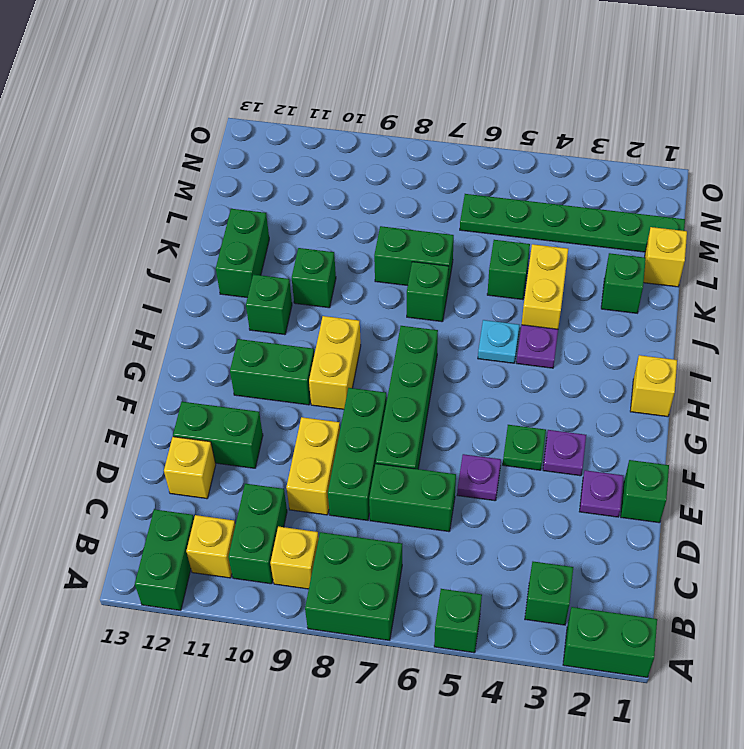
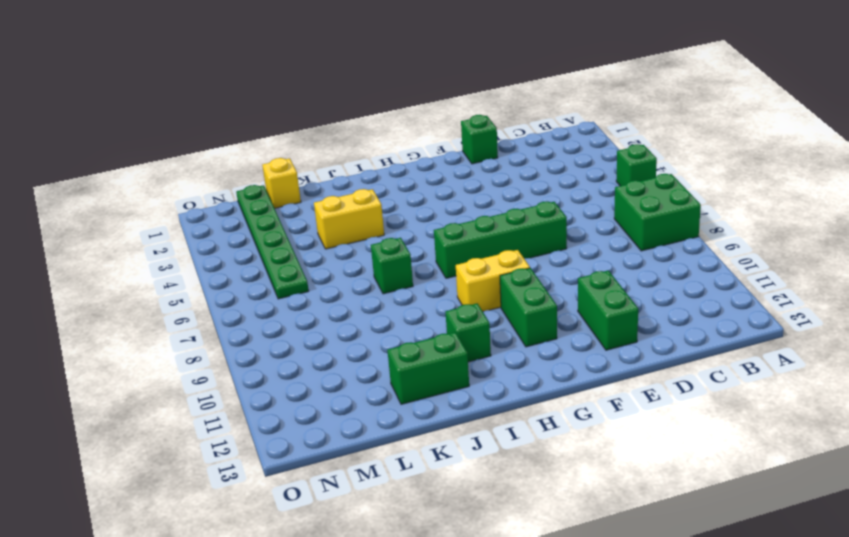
none -> green brick A1:A2 level 1
none -> green brick A12:B12 level 1
none -> green brick B3 level 1
none -> yellow brick B9 level 1

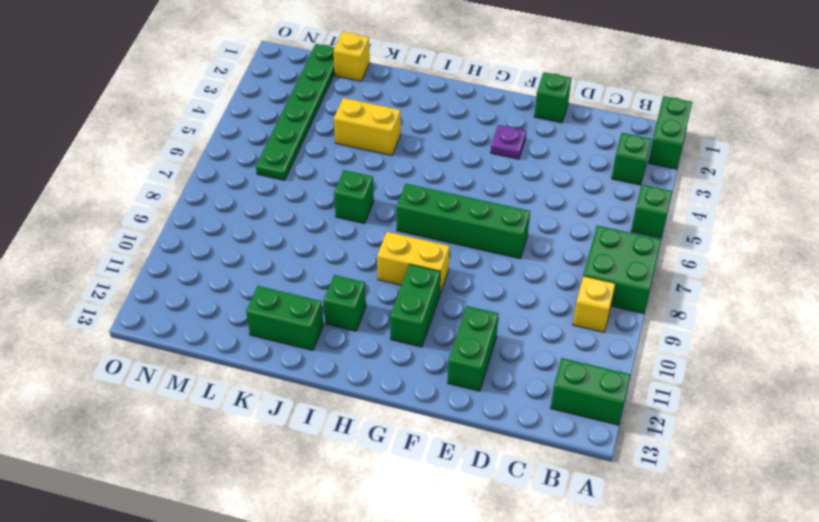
none -> green brick B10:C10 level 1
none -> yellow brick B11 level 1
none -> green brick D6:D7 level 1
none -> green brick D8:F8 level 1

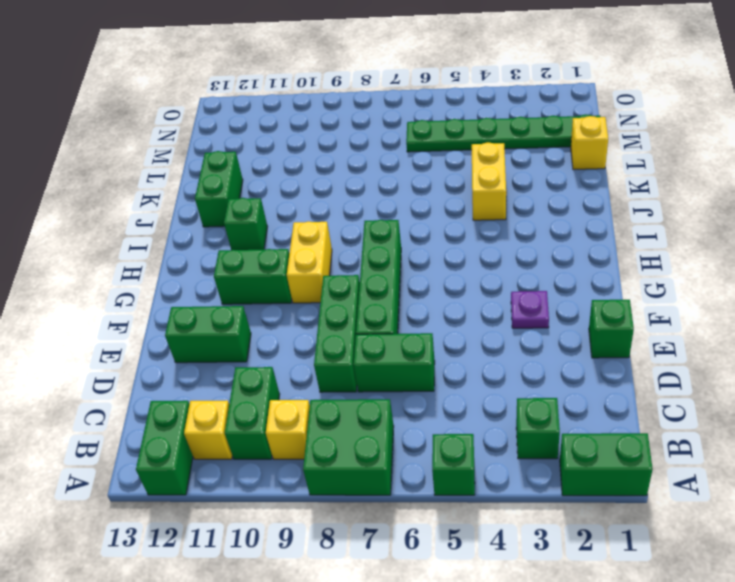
none -> yellow brick D9:E9 level 1
none -> yellow brick D12 level 1
none -> purple plate E2 level 1
none -> purple plate E5 level 1

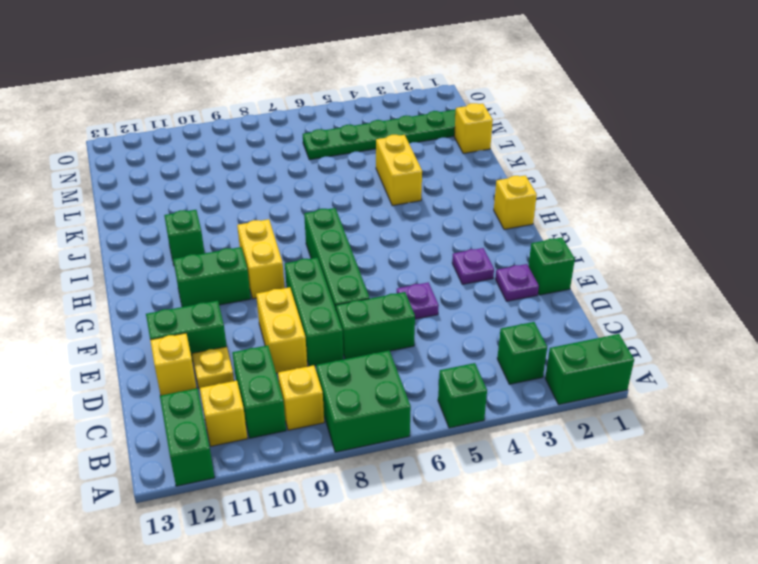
yellow plate D11 level 1 -> none
none -> green plate F4 level 1
none -> purple plate I4 level 1
none -> cyan plate I5 level 1
none -> green brick J7 level 1

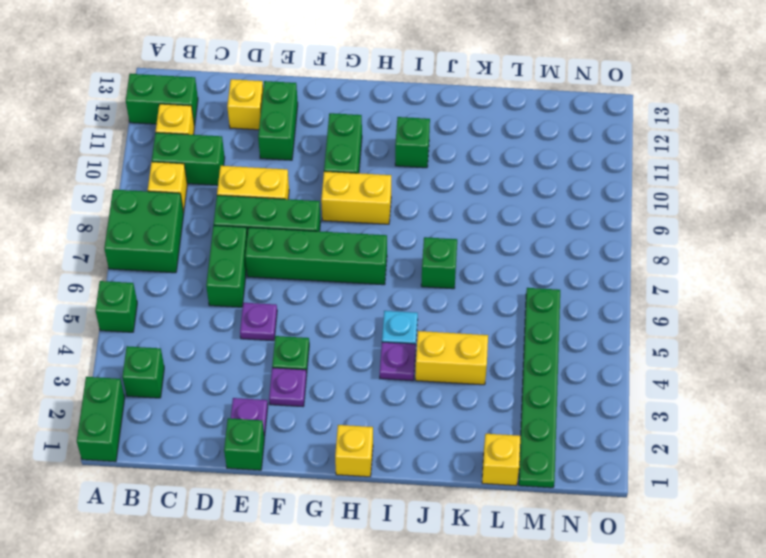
none -> green brick J10 level 1
none -> green brick J12:K12 level 1
none -> green brick K2 level 1
none -> green brick K5 level 1

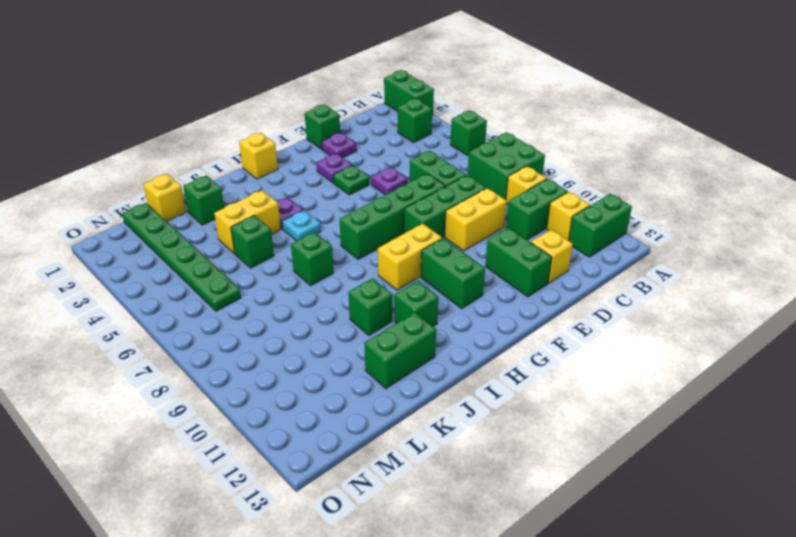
none -> green brick K7:K8 level 1

